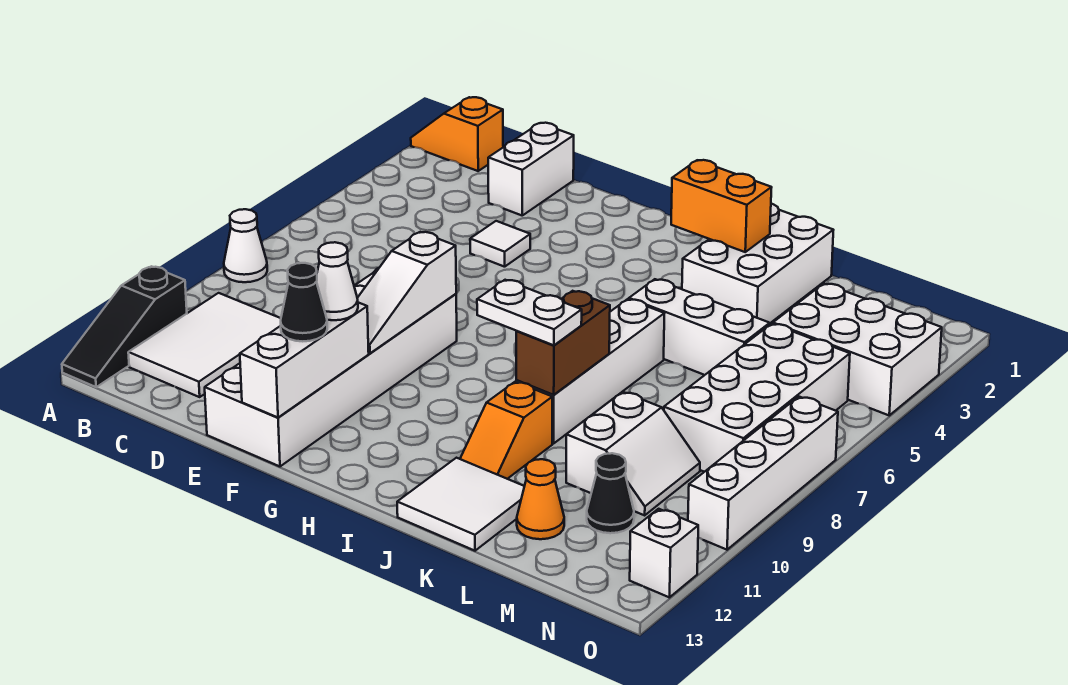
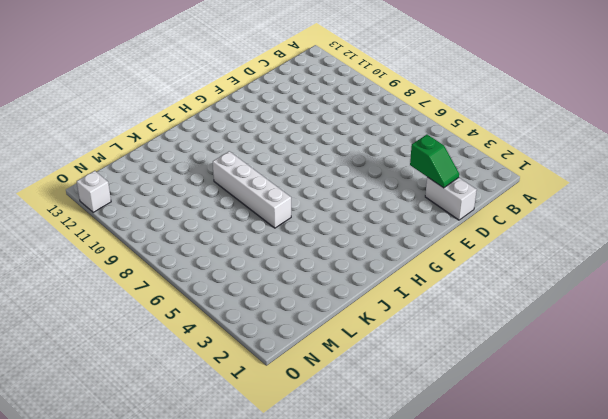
green slope D2:D3 level 2 top 3 -> none
none -> orange slope A1:B1 level 1 top B
none -> white cone A8 level 1
none -> black slope A11:A13 level 1 top 11

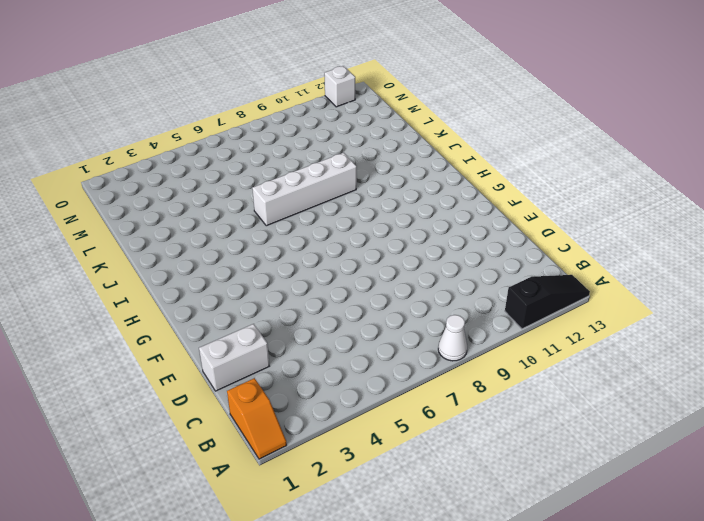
none -> white tile B10:C12 level 1
none -> white tile E4 level 1
none -> white brick E8:F13 level 1

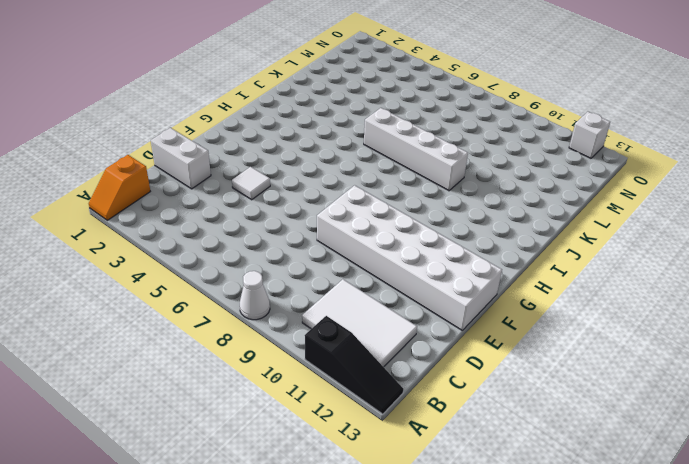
none -> white brick J1:K3 level 1
none -> white brick J5:L5 level 1
none -> orange slope J10:J11 level 1 top 10

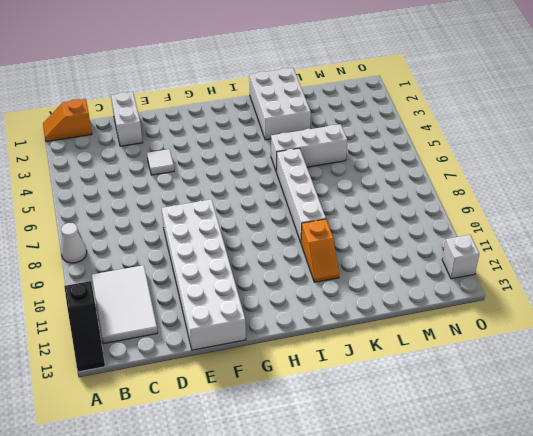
none -> white tile J12:K13 level 1
none -> white slope L9:M10 level 1 top L
none -> orange cone L12 level 1

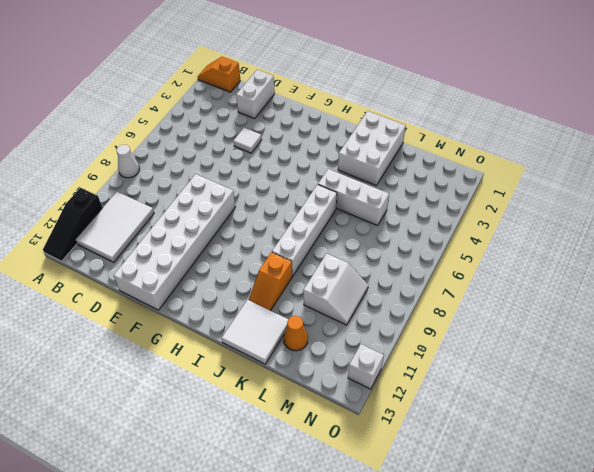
none -> white brick M3:O4 level 1
none -> white brick M5:N8 level 1
none -> black cone M11 level 1

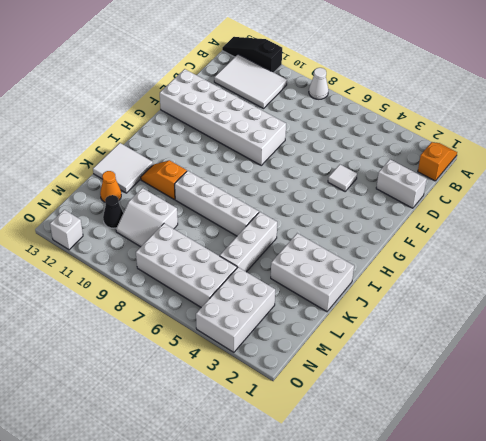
none -> white brick O7:O10 level 1
none -> white slope F8:F10 level 2 top 8
none -> white brick F11:F13 level 2

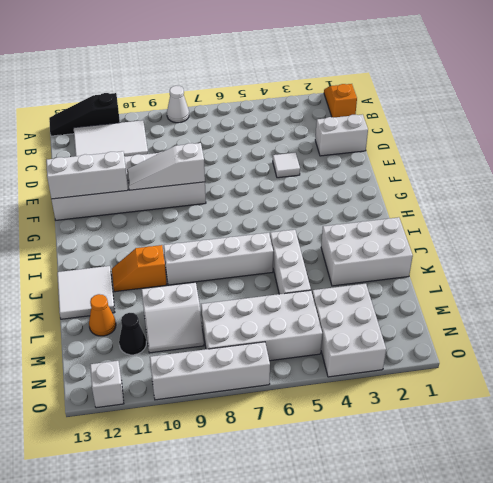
none -> orange brick I2:J2 level 2
none -> brown brick J8:J9 level 2
none -> white cone F11 level 3

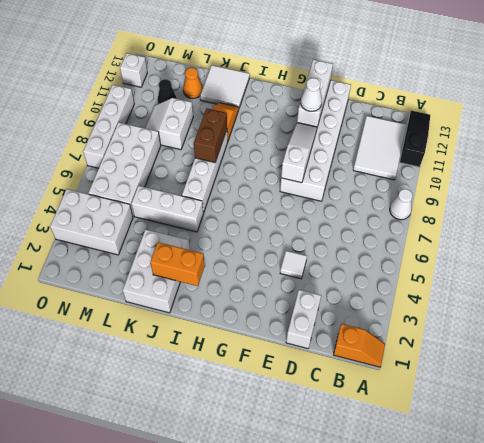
none -> black cone F12 level 3
none -> white plate I9:J9 level 3

